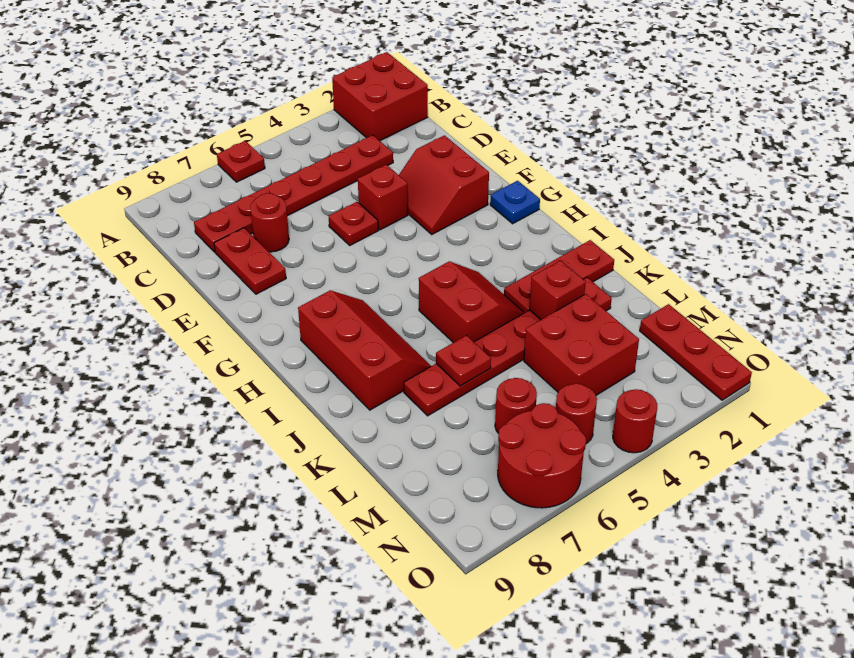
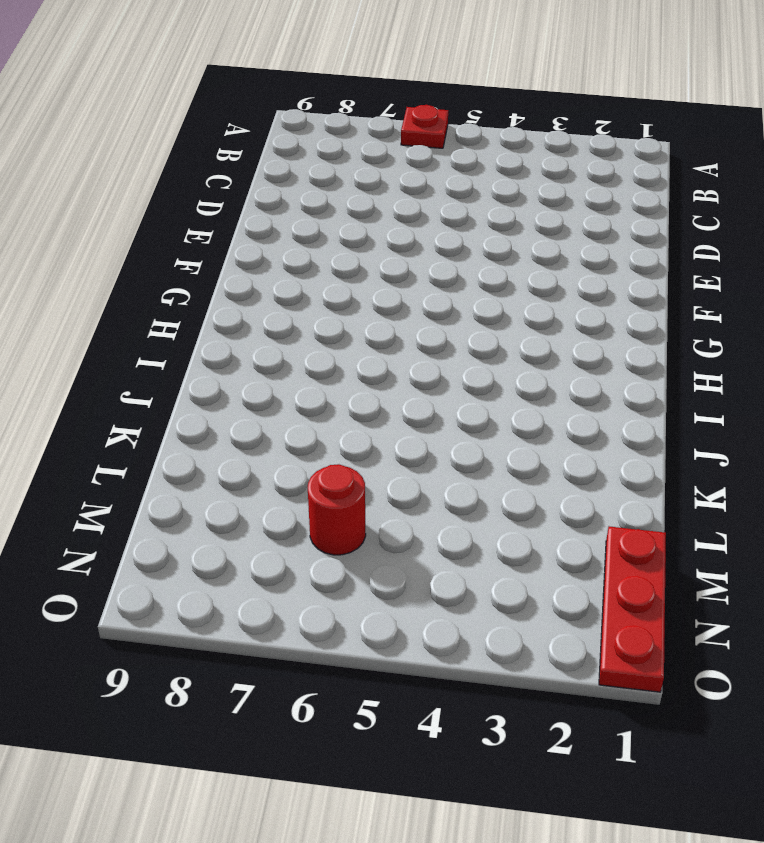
none -> red brick A1:B2 level 1
none -> red plate C3:C8 level 1
none -> red round brick D7 level 1

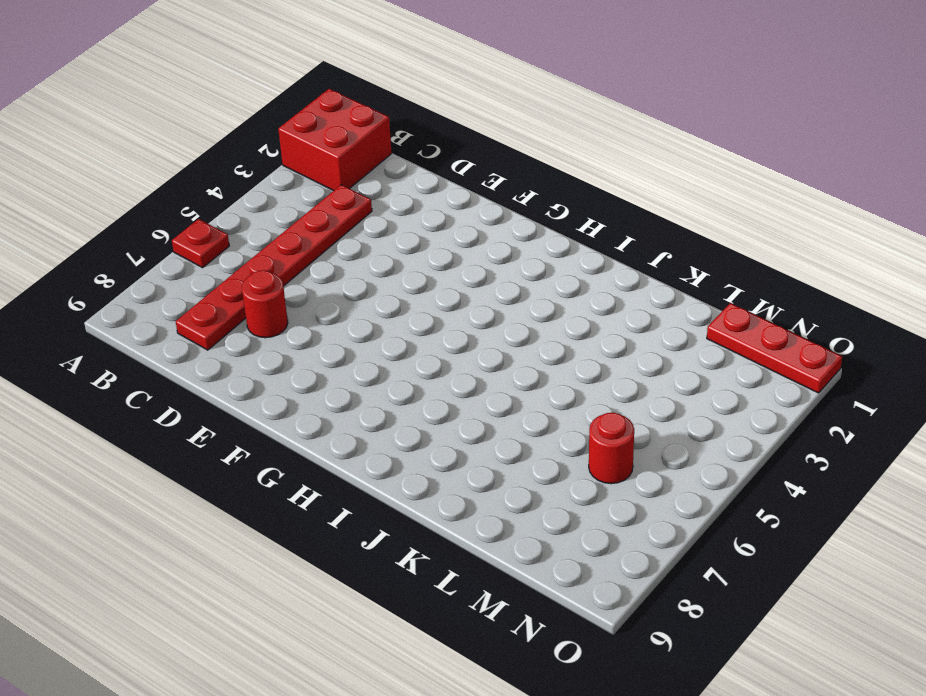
none -> red plate D8:E8 level 1
none -> red slope E2:F3 level 1 top 2
none -> red brick E4 level 1

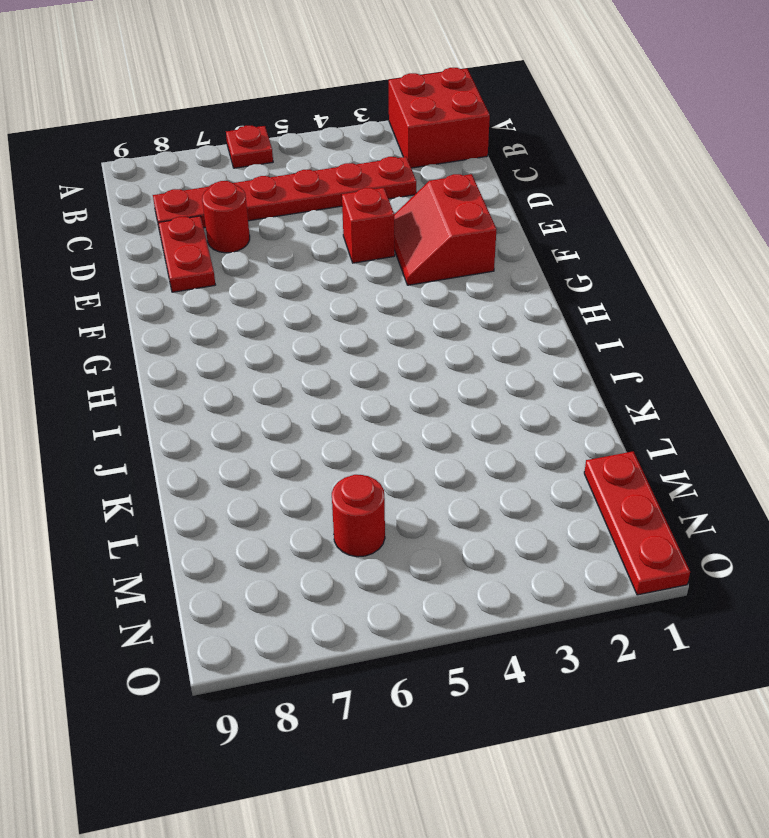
none -> red plate E5 level 1
none -> blue plate G1 level 1
none -> red slope H7:J8 level 1 top 8

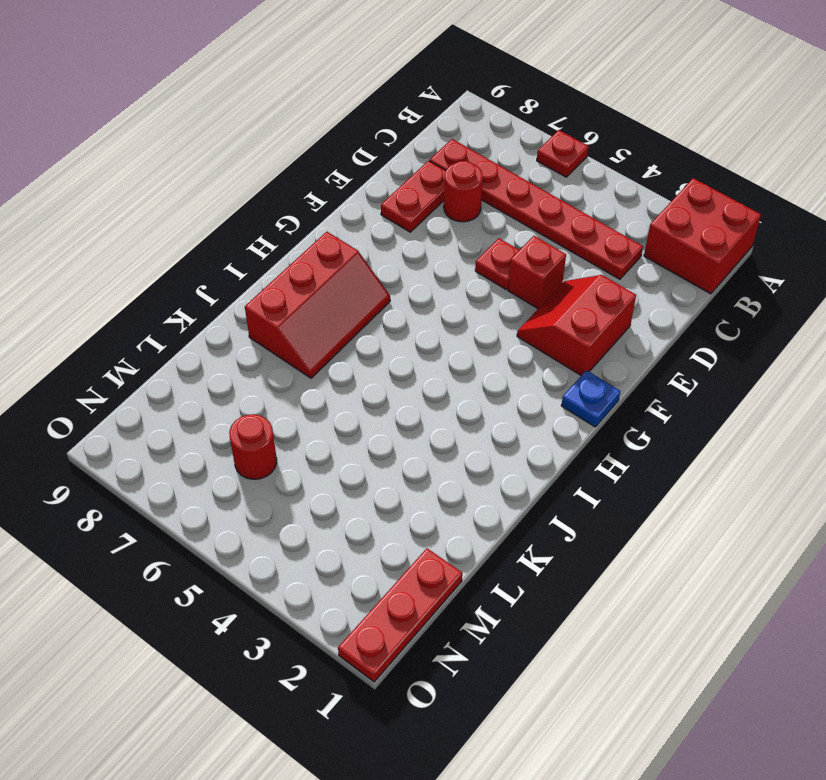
none -> red slope I4:J5 level 1 top 5
none -> red plate J1:J3 level 1
none -> red plate K2:K7 level 1

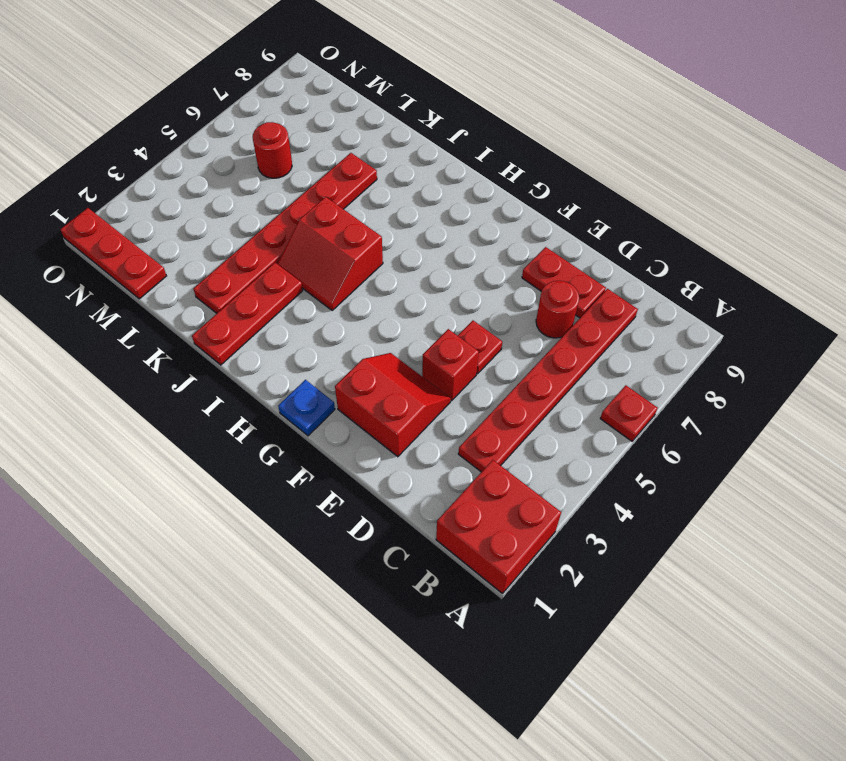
none -> red slope H7:J8 level 1 top 8
none -> red brick L3:M4 level 1
none -> red round brick N5 level 1

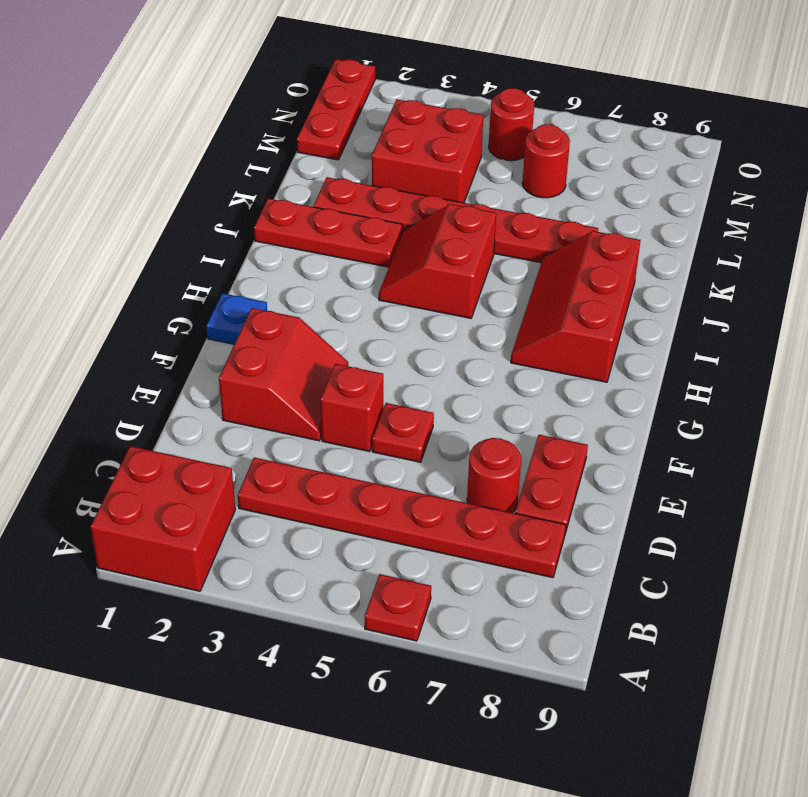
none -> red round brick N6:O7 level 1
none -> red round brick O4 level 1
none -> red brick K3 level 2

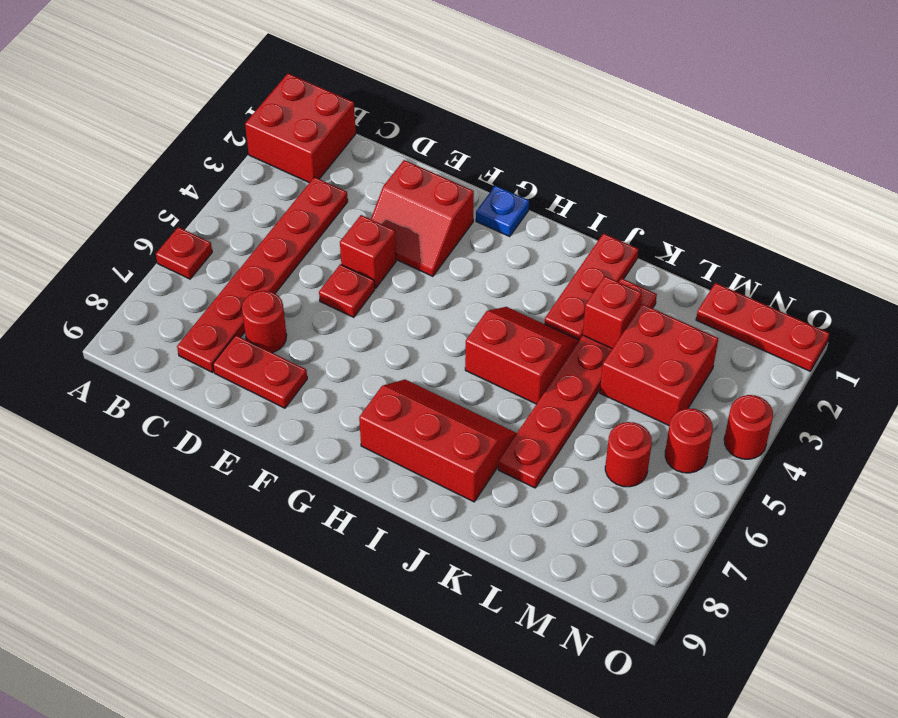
none -> red round brick N6:O7 level 1
none -> red plate K6 level 2

